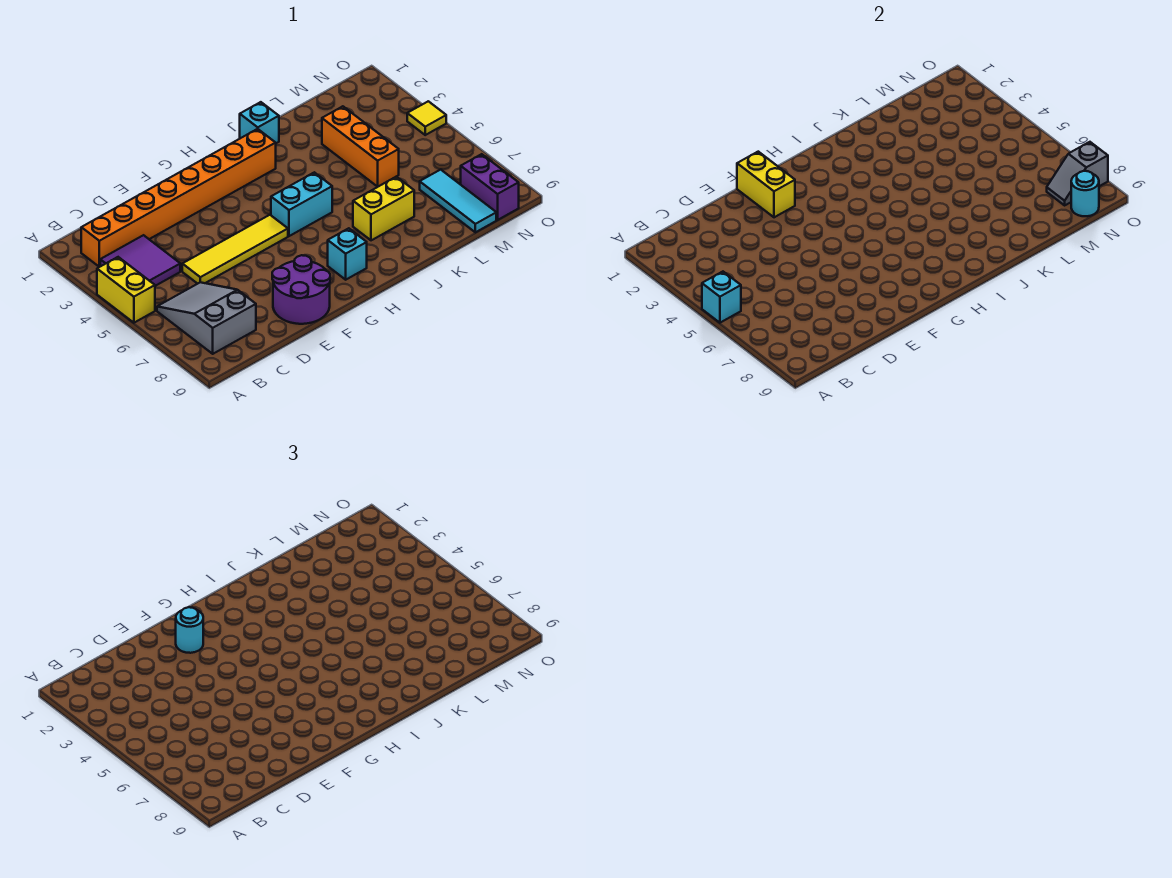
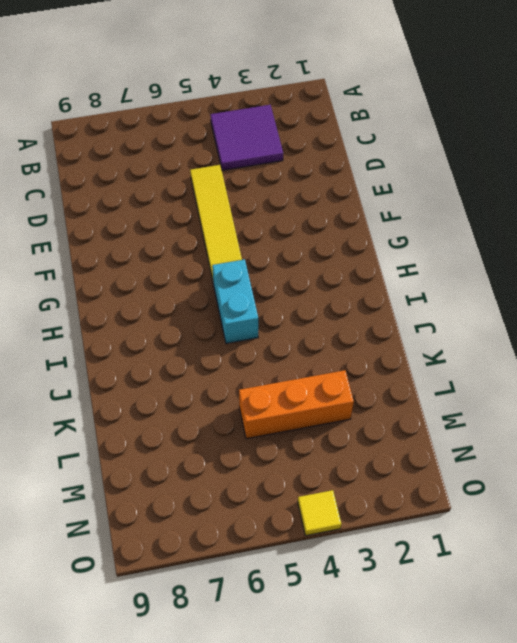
none -> yellow brick A4:A5 level 1
none -> orange brick B2:I2 level 1
none -> grey slope B6:C8 level 1 top 8

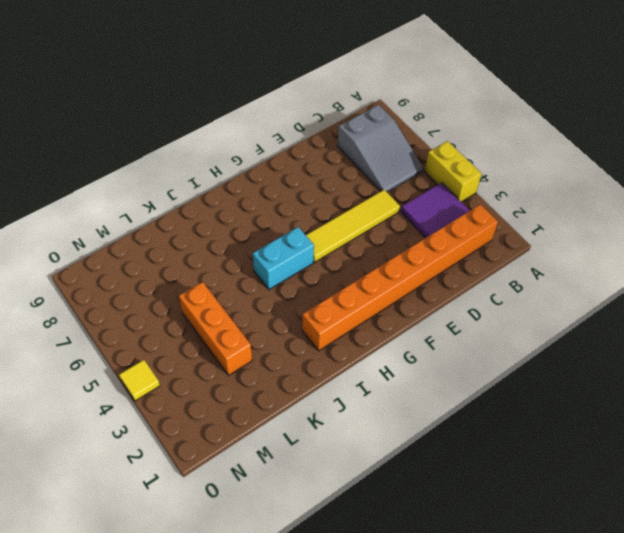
none -> purple round brick E8:F9 level 1
none -> cyan brick H8 level 1
none -> cyan brick J1 level 1

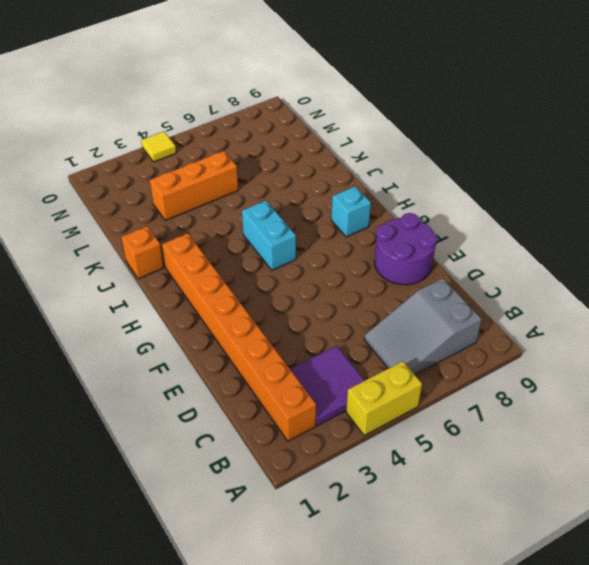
orange brick J1 level 1 -> cyan brick J1 level 1
none -> yellow tile D5:G5 level 1
none -> yellow brick J7:K7 level 1
none -> cyan tile M7:M9 level 1

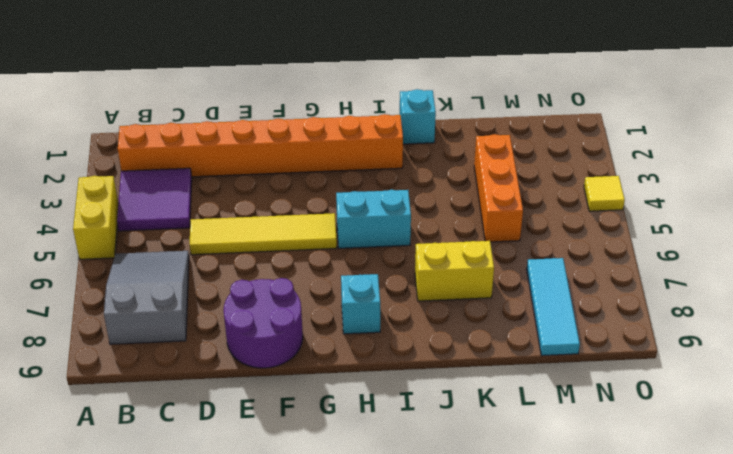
none -> purple brick N8:N9 level 1
none -> cyan brick A5 level 2
none -> yellow brick F1:F2 level 2

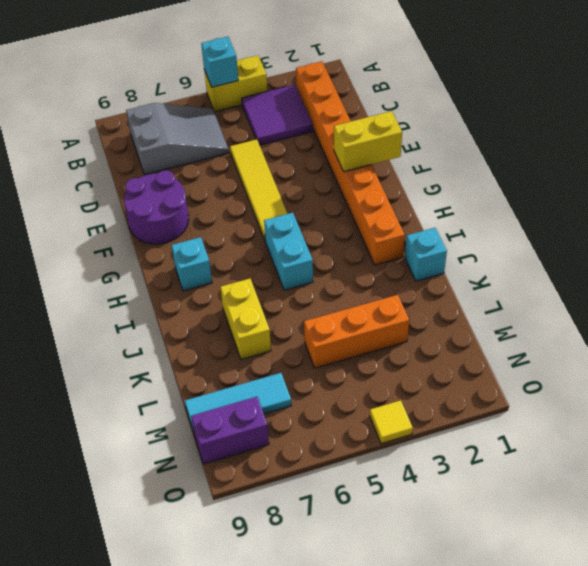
none -> grey slope N8:O8 level 2 top O
none -> cyan round brick N9 level 2
none -> cyan round brick F2 level 3

